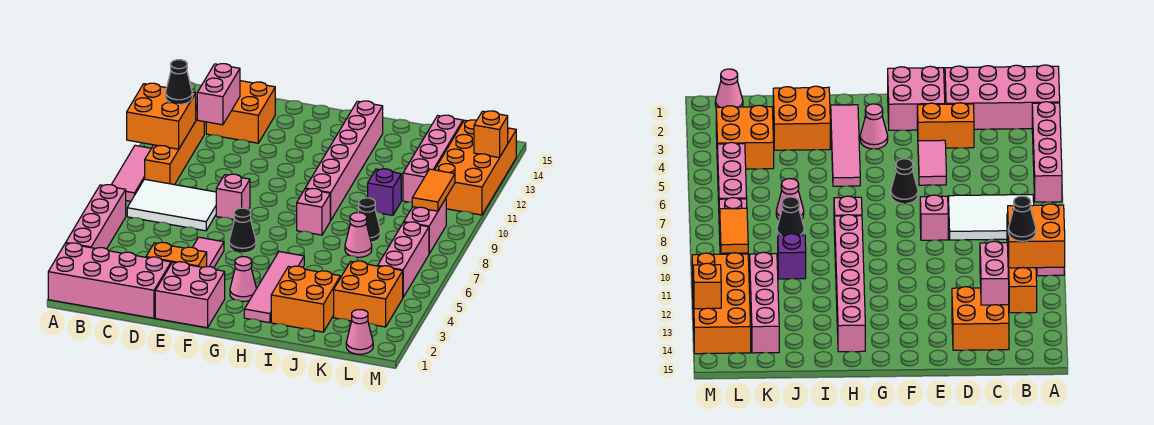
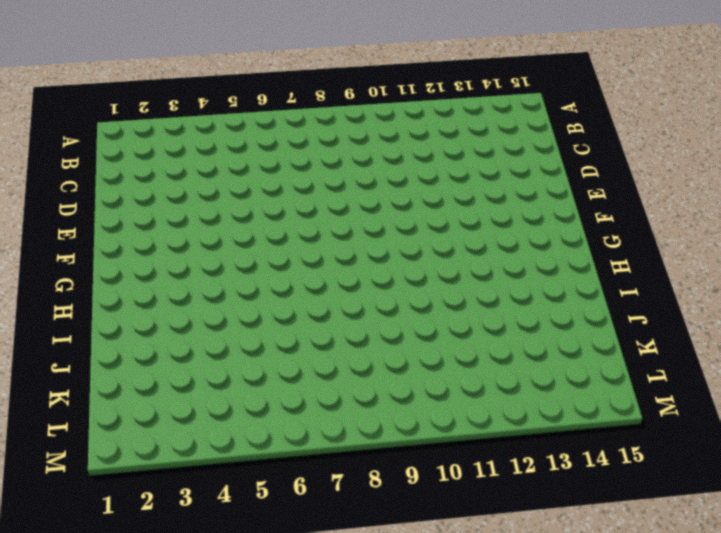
none -> pink brick A1:D2 level 1
none -> pink brick A3:A6 level 1
none -> pink tile A8:A10 level 1
none -> white tile B7:D8 level 1

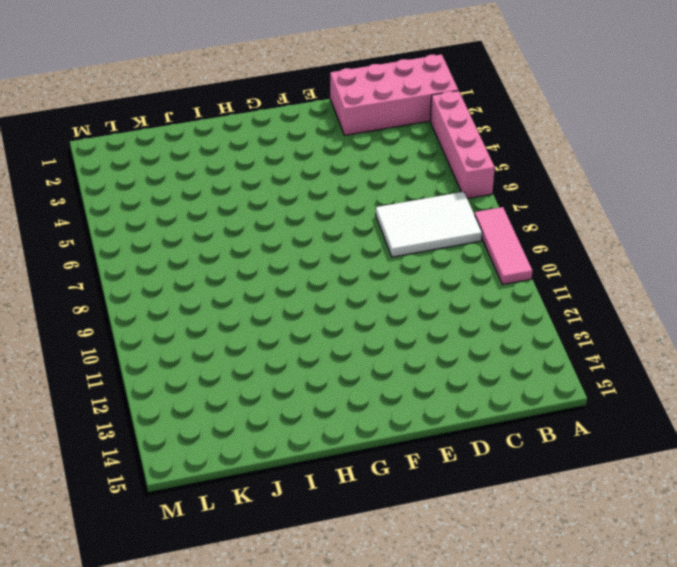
none -> orange brick B9:B12 level 1
none -> orange brick C13:D14 level 1
none -> orange brick D3:E3 level 1
none -> pink brick E1:F2 level 1

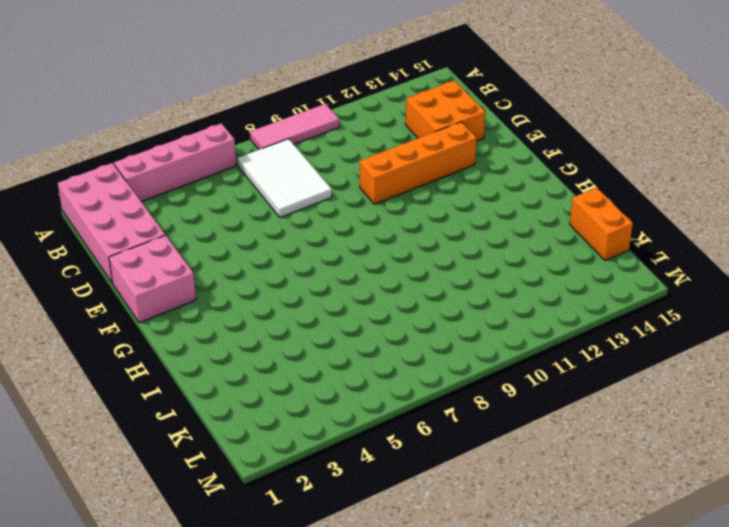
orange brick E10:E13 level 1 -> orange brick B9:B12 level 1
orange brick J15:K15 level 1 -> orange brick D3:E3 level 1
none -> pink tile E4:E5 level 1
none -> pink brick E8 level 1
none -> black cone F6 level 1
none -> pink cone G3 level 1

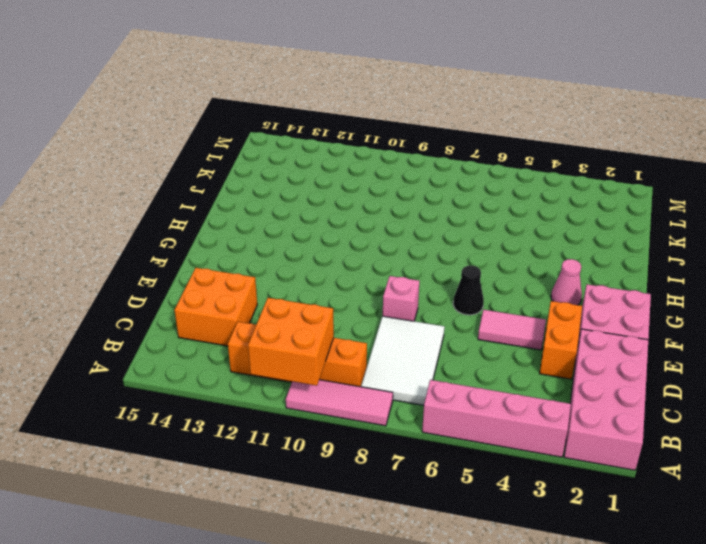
none -> pink tile H2:H5 level 1
none -> pink brick H8 level 1
none -> pink brick H9:H14 level 1
none -> orange brick I2:J3 level 1

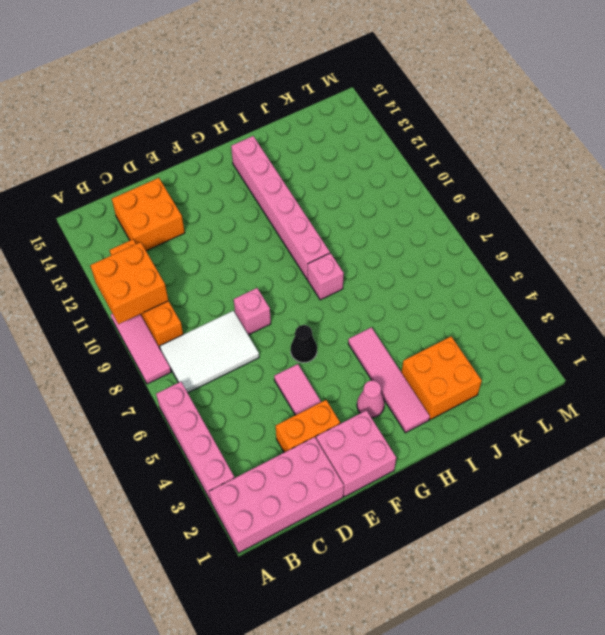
none -> pink cone J7 level 1
none -> black cone J8 level 1
none -> purple brick J10 level 1
none -> orange brick K3:L4 level 1

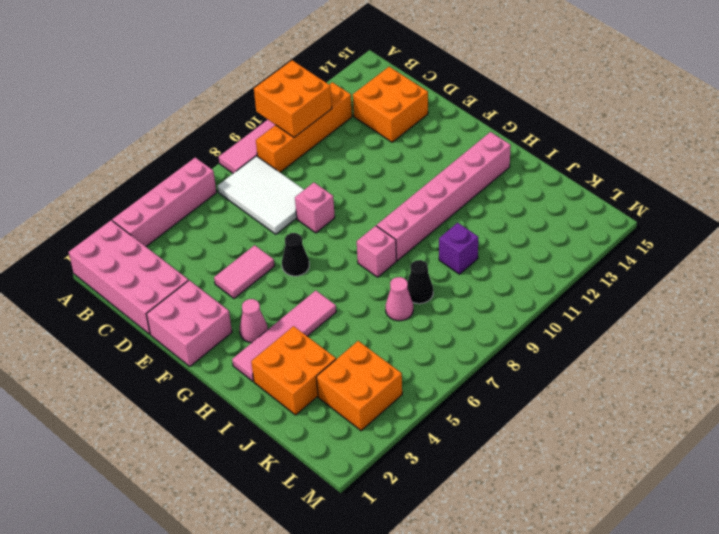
none -> orange brick D3:E3 level 1
none -> pink brick K11:K14 level 1
none -> pink cone L1 level 1
none -> pink brick L5:L7 level 1

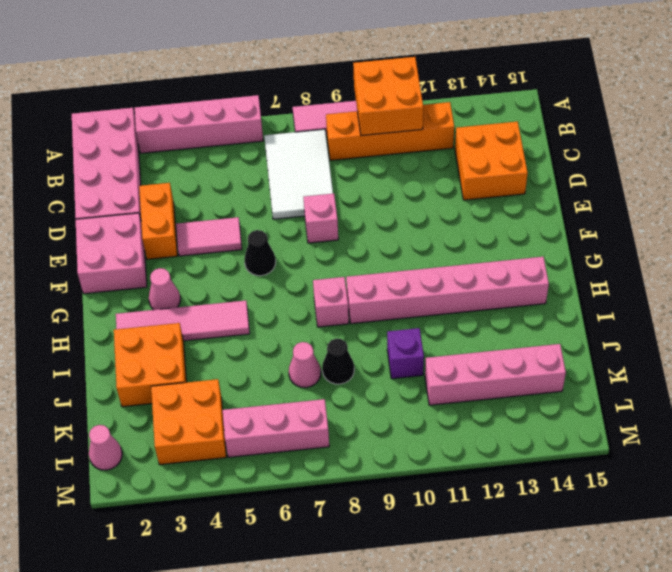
none -> pink brick L8:L9 level 1
none -> orange brick L11:M14 level 1
none -> pink brick C12:C13 level 2
none -> orange tile L9:L10 level 2

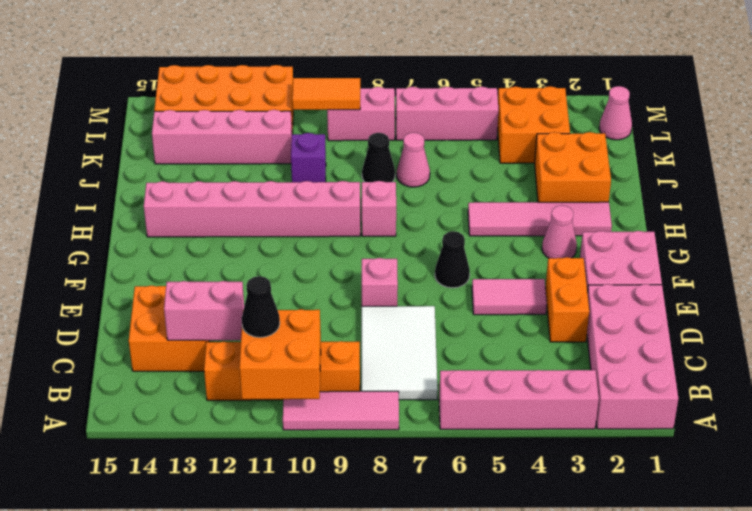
none -> orange brick M13 level 2

